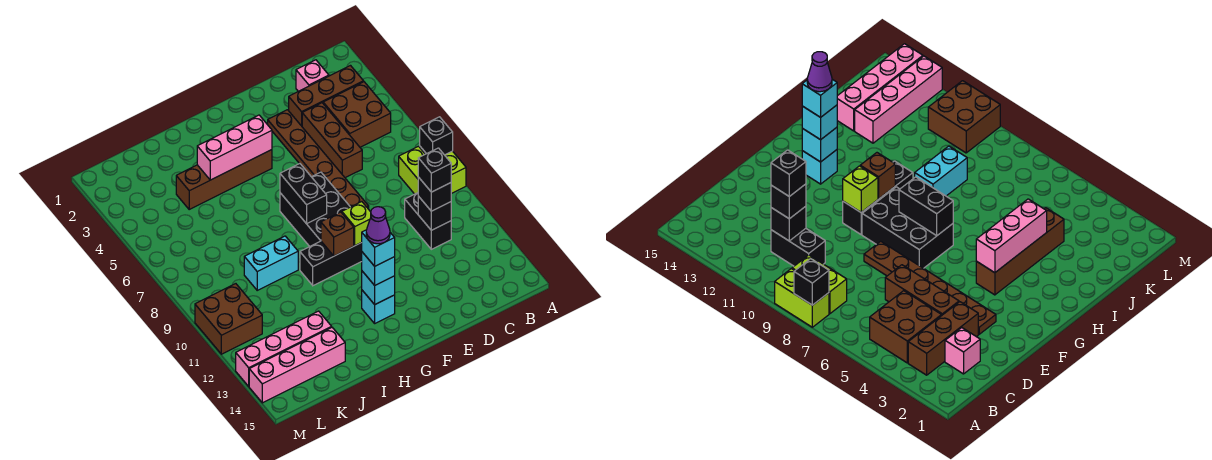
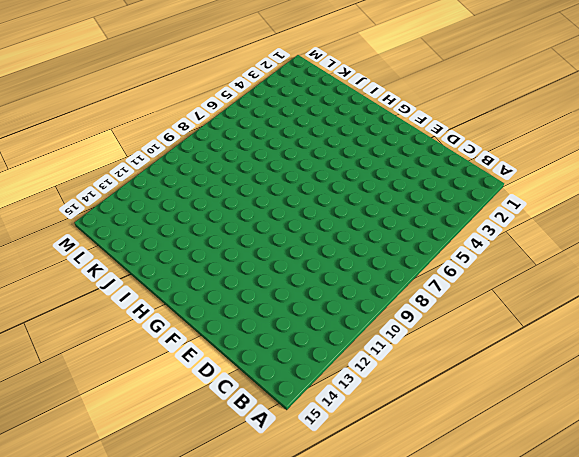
none -> lime brick A8:A9 level 1
none -> brown brick B3:D3 level 1
none -> brown brick B4:C5 level 1

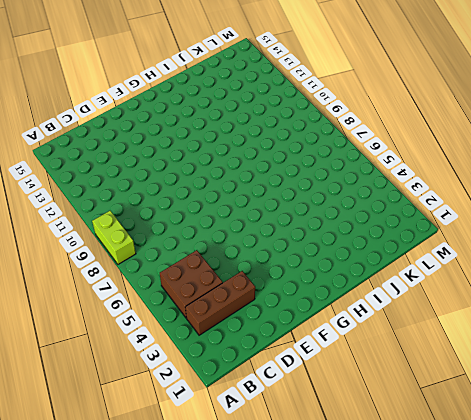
none -> lime brick B8:B9 level 1
none -> pink brick C2 level 1
none -> black brick C10:C11 level 1

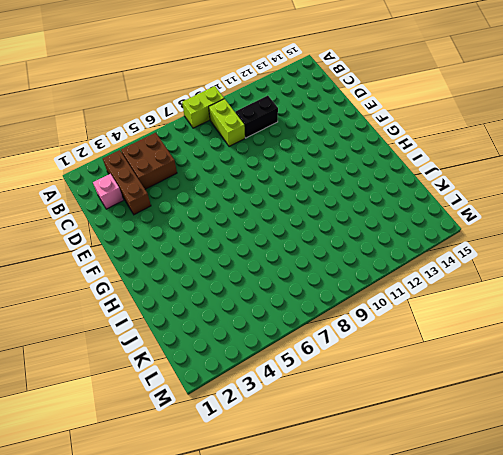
lime brick B9:C9 level 1 -> lime brick B8:B9 level 1
none -> brown brick D4:D6 level 1
none -> brown plate E3:E8 level 1
none -> black brick F7:G9 level 1

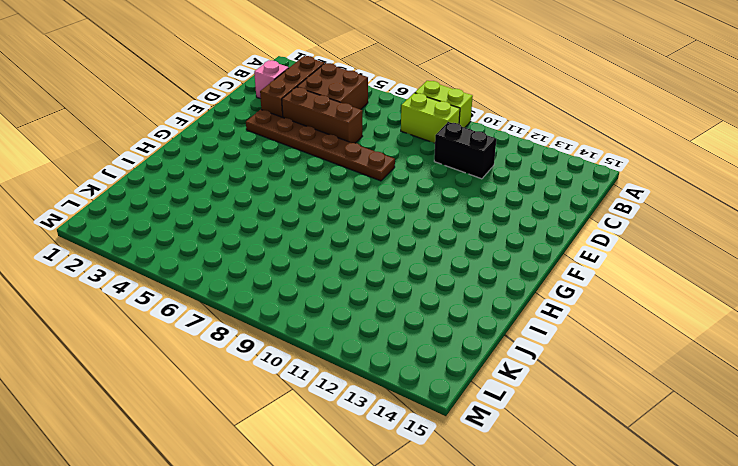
none -> black brick F7:G9 level 1
none -> black brick F10:H10 level 1
none -> brown brick G4:J4 level 1

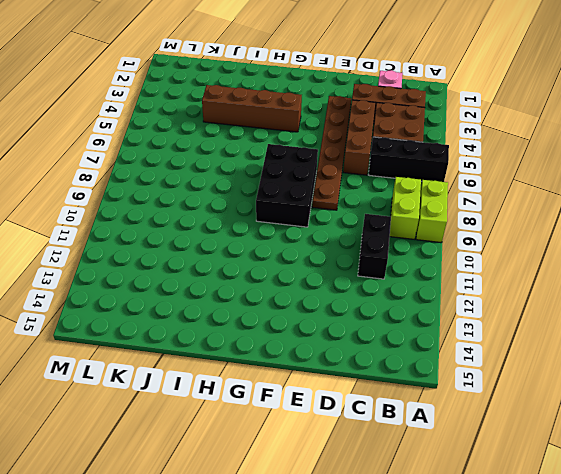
black brick A6:C6 level 1 -> black brick F10:H10 level 1
none -> cyan brick G13 level 1
none -> cyan brick I9:J9 level 1
none -> pink brick J13:M13 level 1

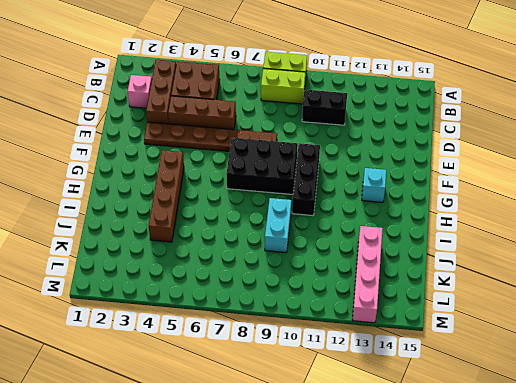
none -> pink brick J14:M14 level 1
none -> brown brick L10:M11 level 1
none -> black brick A8 level 2

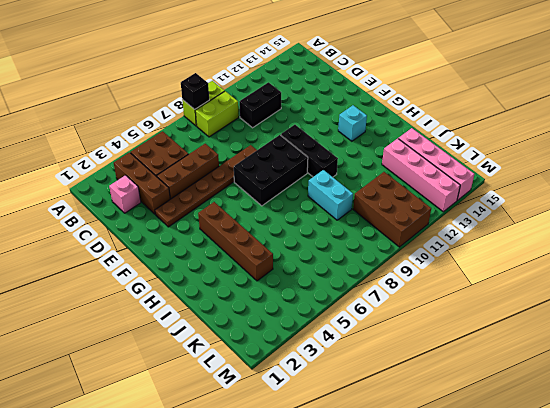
brown brick K10:M11 level 1 -> brown brick L10:M11 level 1
none -> black brick C11 level 2
none -> lime brick F10 level 2
none -> pink brick G4:I4 level 2

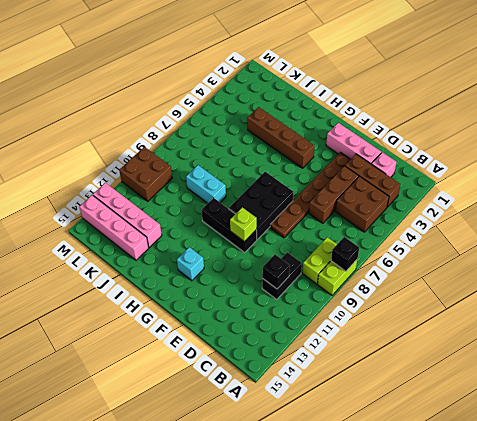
pink brick D2:F2 level 1 -> pink brick G4:I4 level 2
none -> black brick G7:G8 level 2
none -> brown brick G10 level 2
none -> cyan brick G13 level 2

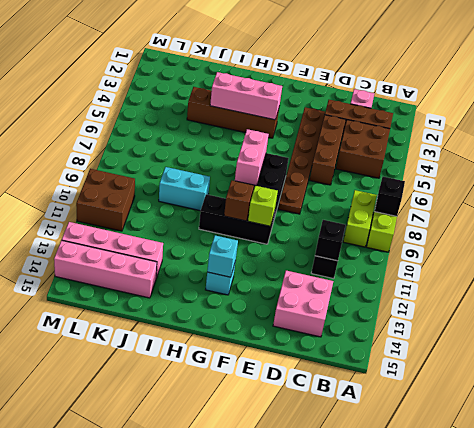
pink brick C13:D14 level 1 -> none
pink brick G7:G8 level 2 -> black brick G7:G8 level 2
none -> black brick C11 level 3
none -> cyan brick G13 level 3
none -> black brick C11 level 4

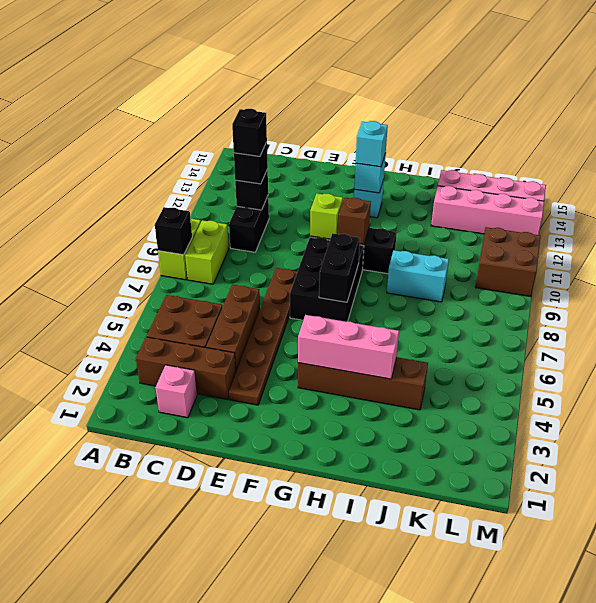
none -> cyan brick G13 level 4
none -> purple cone G13 level 5

